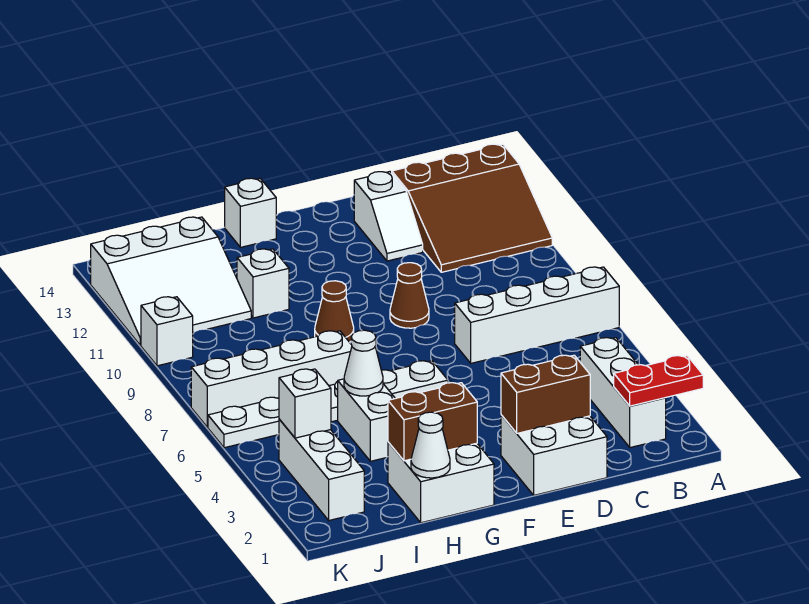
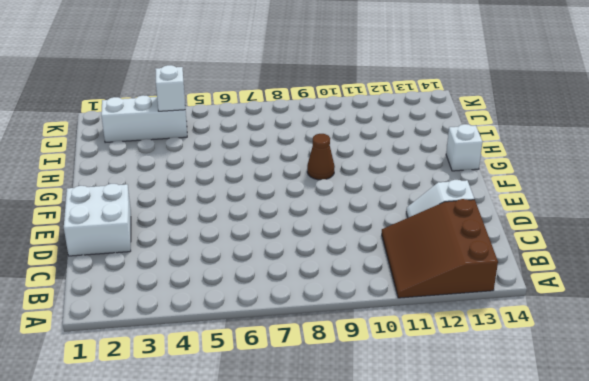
none -> white brick A7:D7 level 1
none -> white brick B2:B4 level 1
none -> brown cone E9 level 1

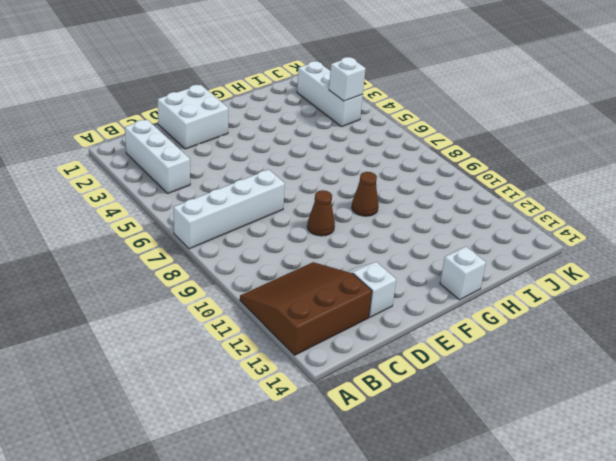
none -> white plate F6:K6 level 1
none -> white brick G1:H2 level 1
none -> white brick H4:H5 level 1

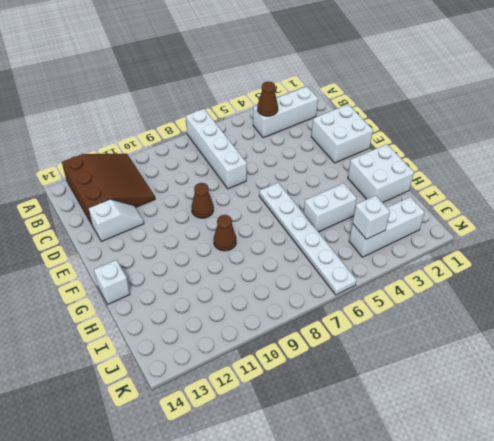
brown cone B4 level 2 -> none
none -> white brick H7:K7 level 1
none -> white brick H11 level 1
none -> white slope I11:K13 level 1 top 13

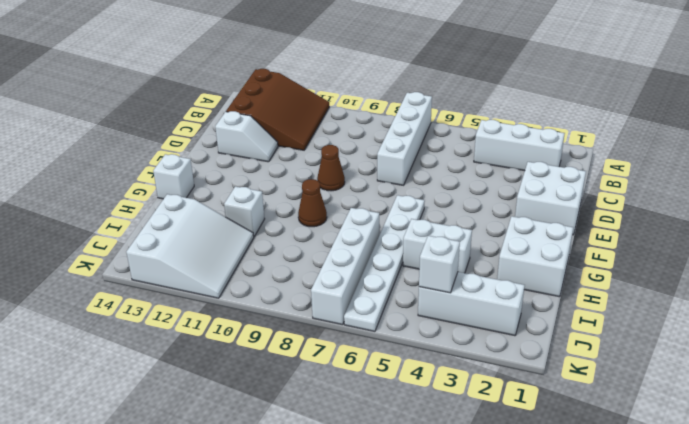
none -> white brick K10 level 1
none -> red plate A2:B2 level 2
none -> brown brick D2:E2 level 2

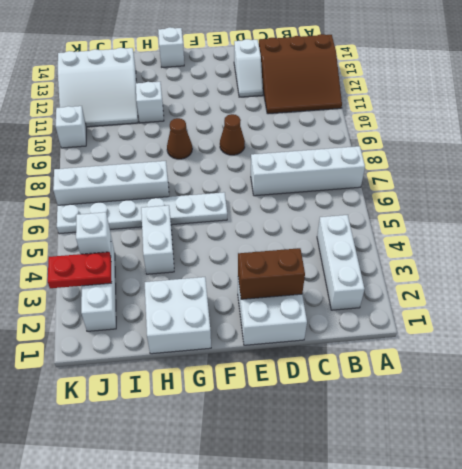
red plate J3:K3 level 2 -> red plate A2:B2 level 2
none -> brown brick G2:H2 level 2
none -> white cone H1 level 2
none -> white cone H5 level 2

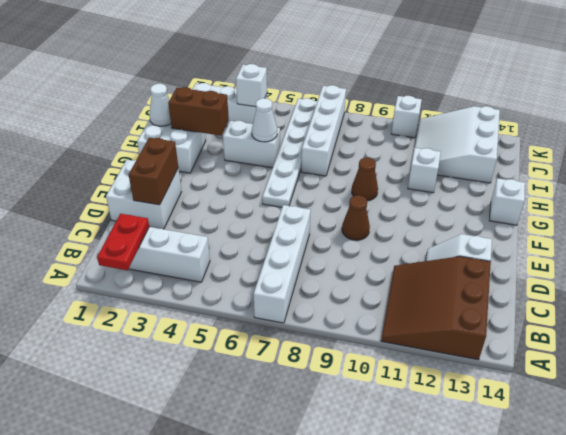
brown brick H2:H3 level 2 -> brown brick G2:H2 level 2

